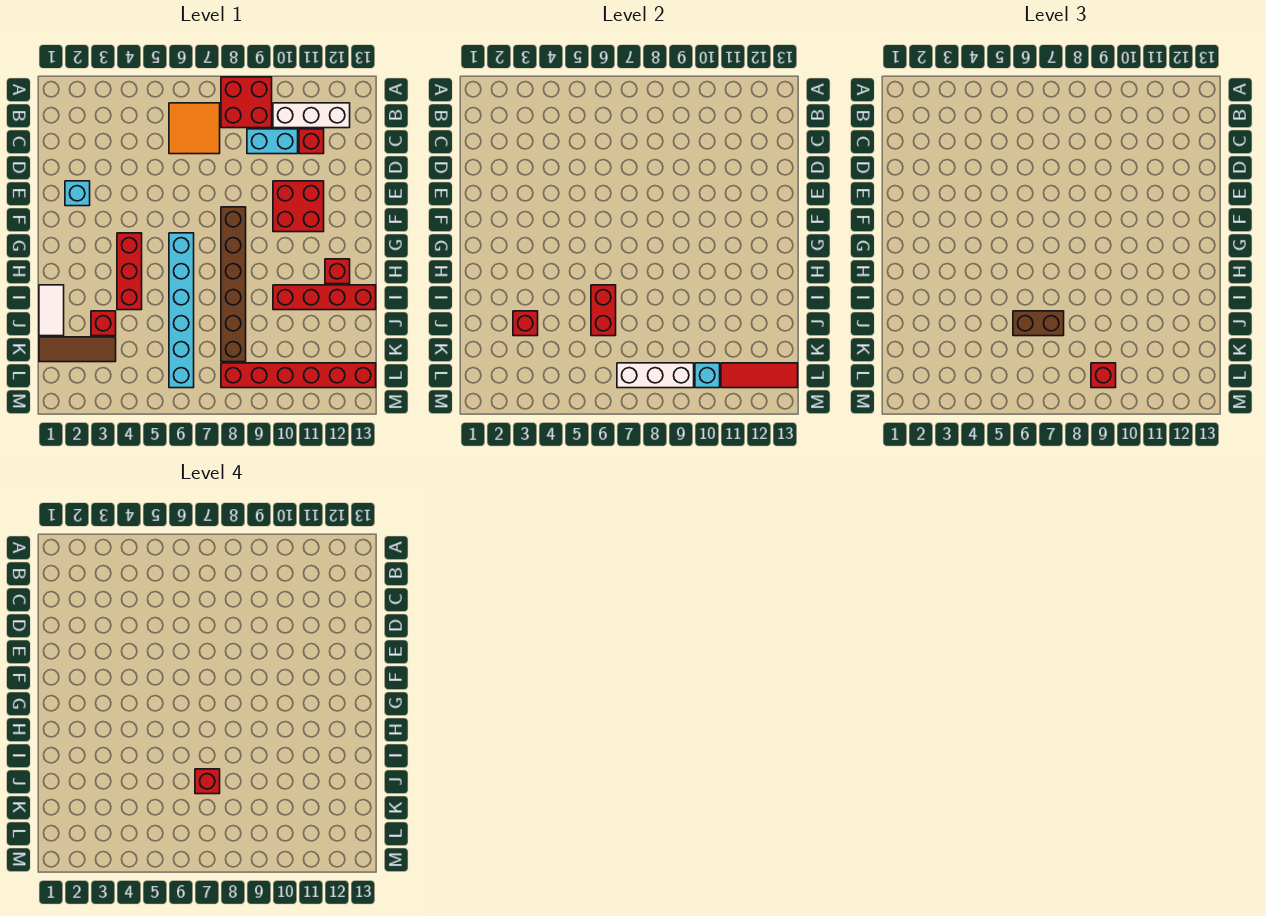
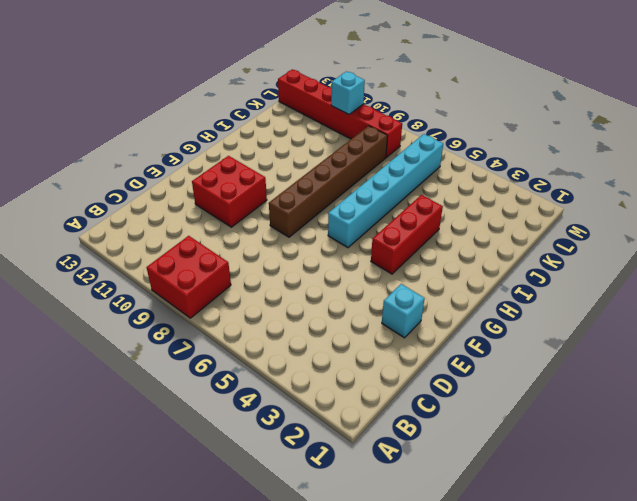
none -> orange tile B6:C7 level 1
none -> white brick B10:B12 level 1
none -> cyan brick C9:C10 level 1

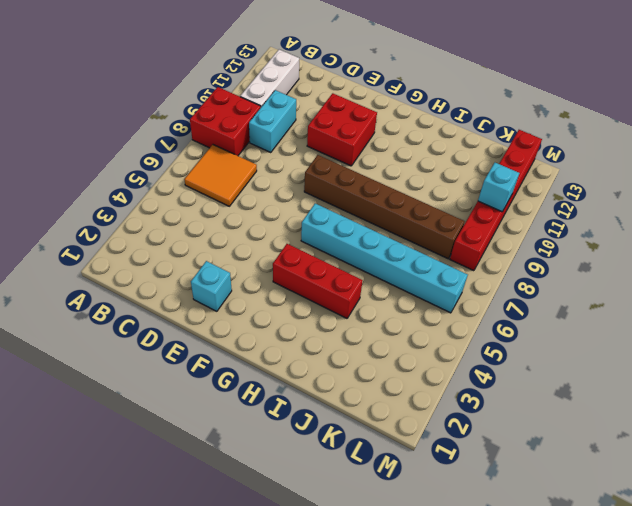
none -> red brick C11 level 1
none -> red brick H12 level 1
none -> white tile I1:J1 level 1

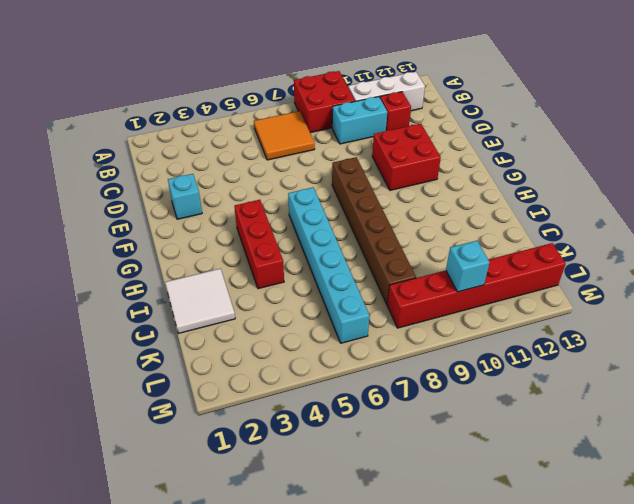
white tile I1:J2 level 1 -> white tile I1:J1 level 1
none -> red brick H12 level 1
none -> red brick I10:I13 level 1
none -> red brick J3 level 1

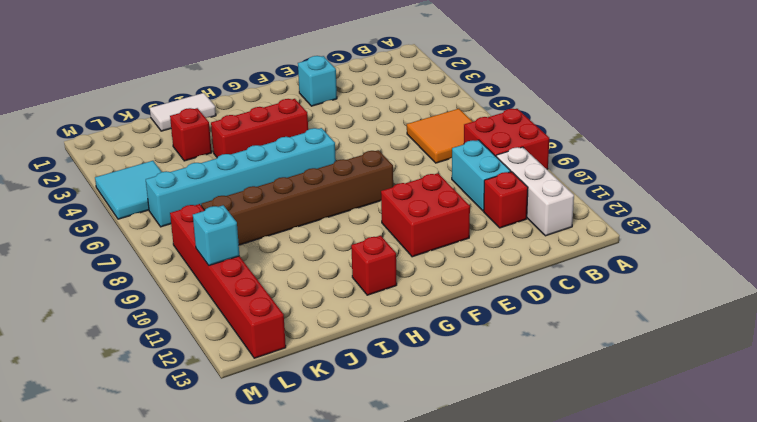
cyan tile L4:M5 level 1 -> none
none -> red brick I10:I13 level 1
none -> brown tile K1:K3 level 1
none -> red brick I6:J6 level 2

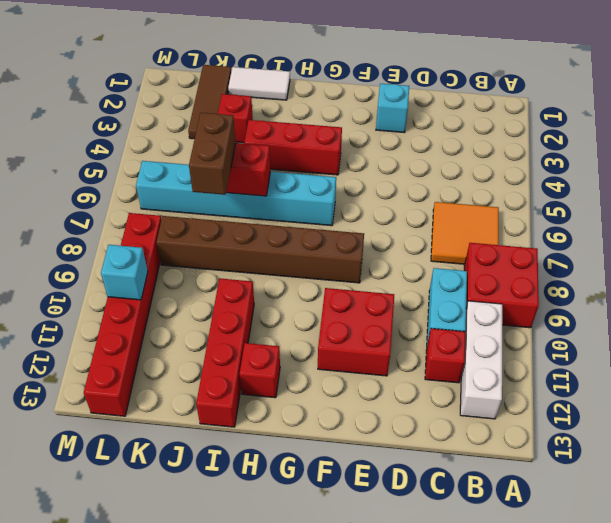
none -> red brick J3 level 2
none -> white brick L7:L9 level 2
none -> red tile L11:L13 level 2

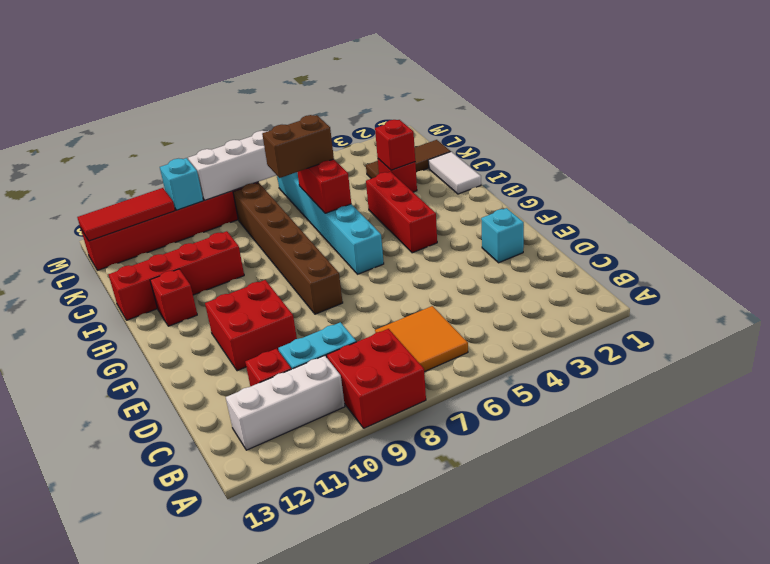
none -> red brick L9 level 3
none -> red brick J7 level 4

